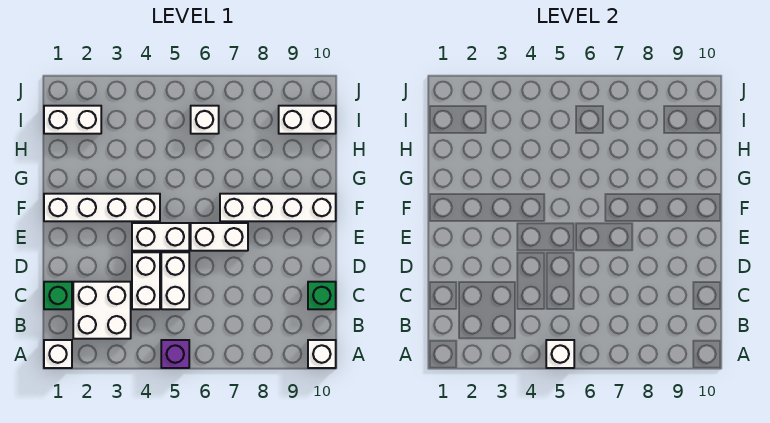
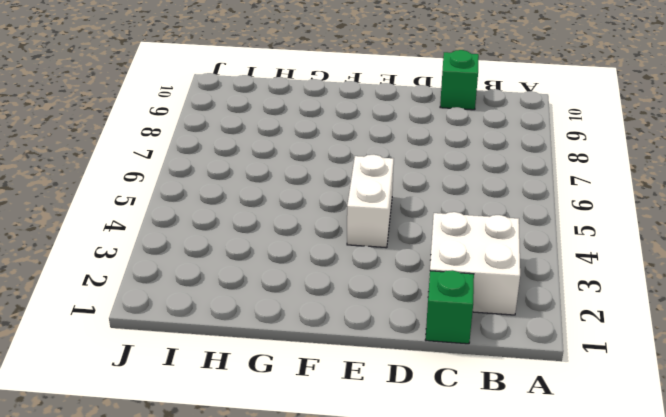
none -> white brick A1 level 1
none -> purple brick A5 level 1
none -> white brick A10 level 1

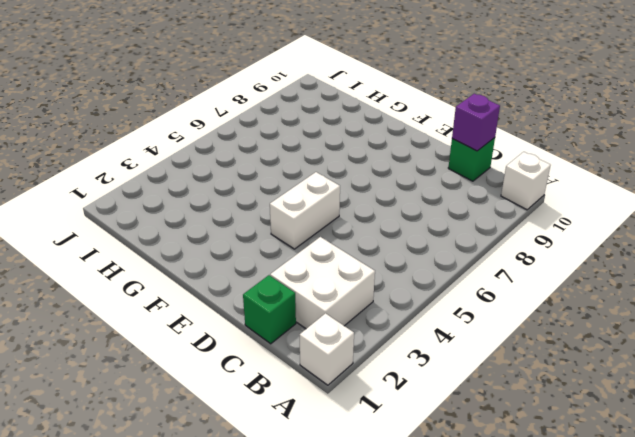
purple brick C10 level 2 -> purple brick A5 level 1
none -> white brick C4:D4 level 1
none -> white brick C5:D5 level 1
none -> white brick E6:E7 level 1

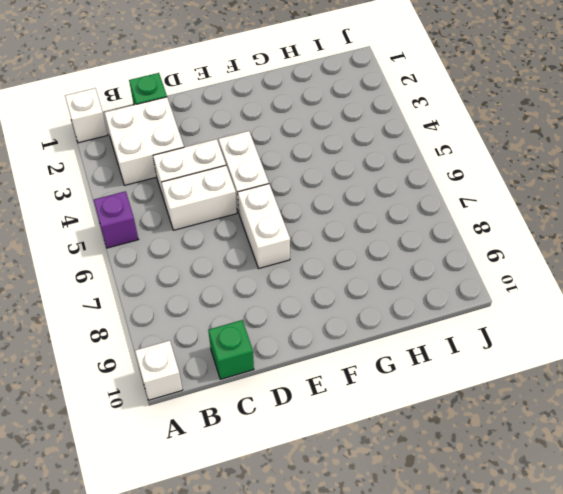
none -> white brick F1:F4 level 1
none -> white brick F7:F10 level 1
none -> white brick I1:I2 level 1

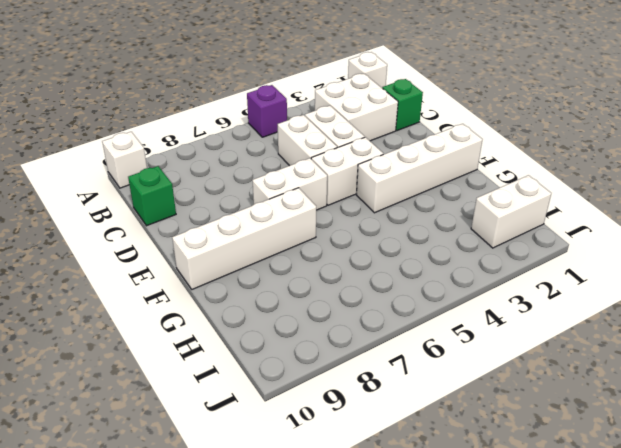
none -> white brick I6 level 1
none -> white brick I9:I10 level 1
none -> white brick A5 level 2

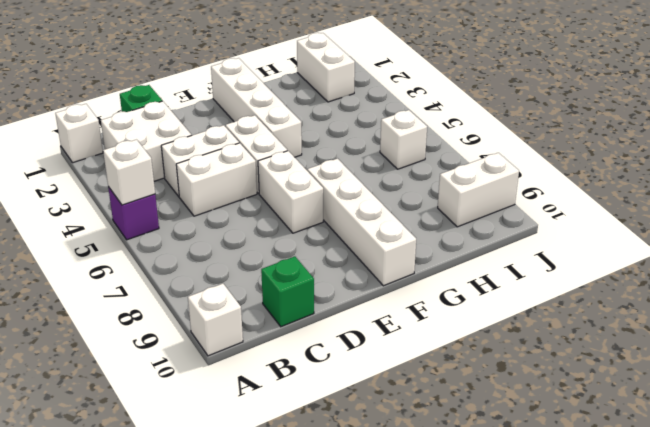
white brick I9:J9 level 1 -> white brick I9:I10 level 1

